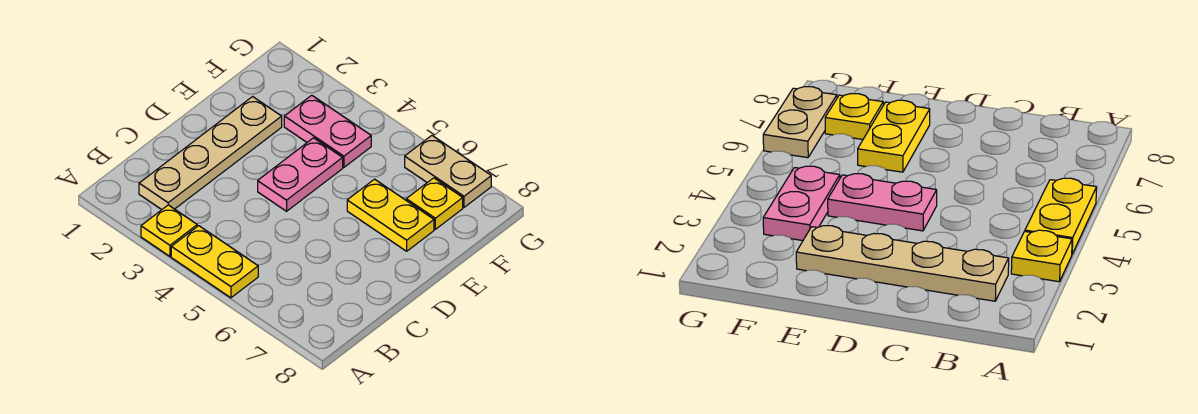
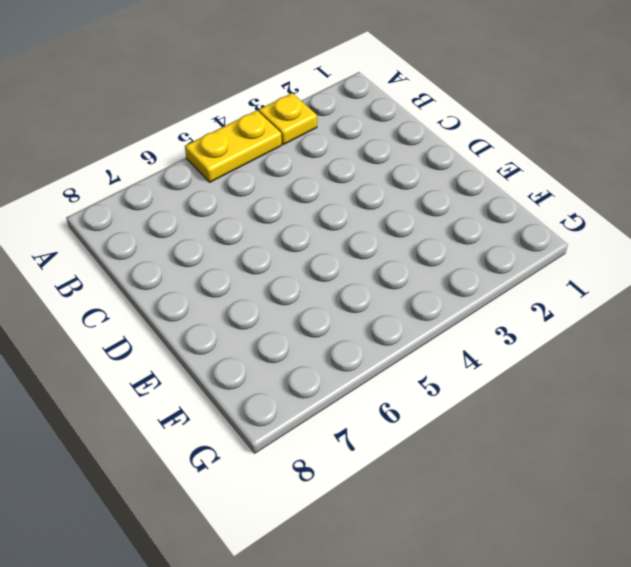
none -> tan plate B2:E2 level 1
none -> pink plate D4:E4 level 1

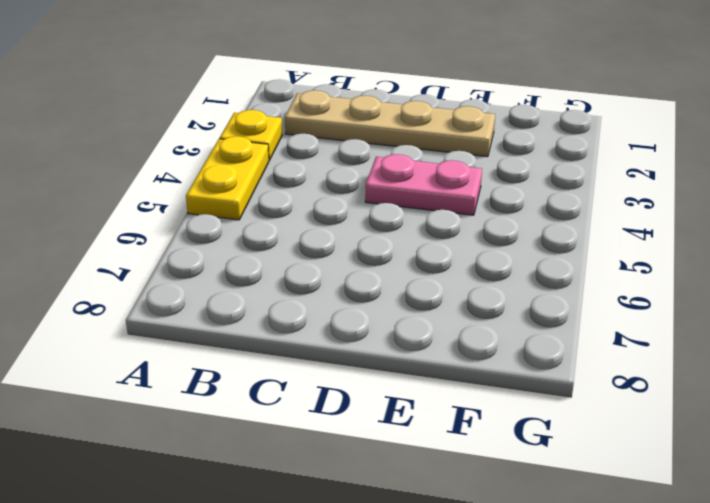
none -> yellow plate E6:E7 level 1
none -> pink plate F3:F4 level 1

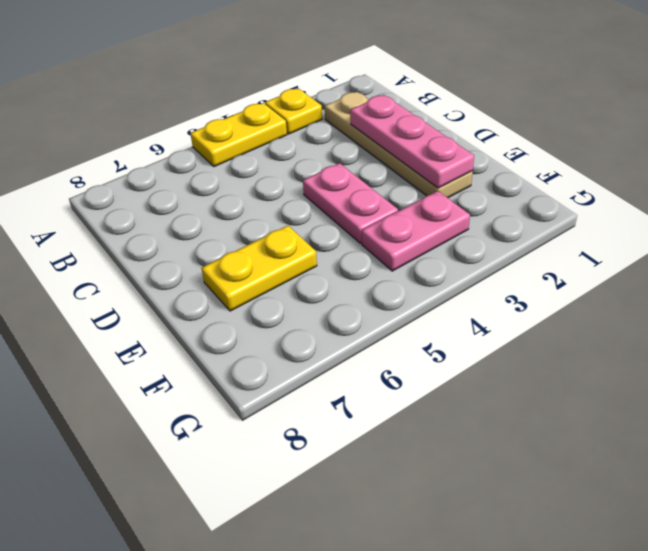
pink plate C2:E2 level 2 -> none
none -> yellow plate F7 level 1
none -> tan plate G6:G7 level 1

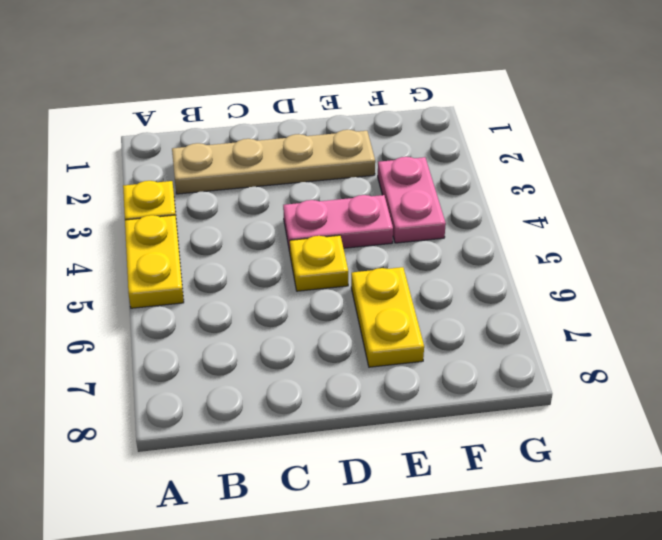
yellow plate D5 level 1 -> yellow plate F7 level 1
none -> tan plate G6:G7 level 1

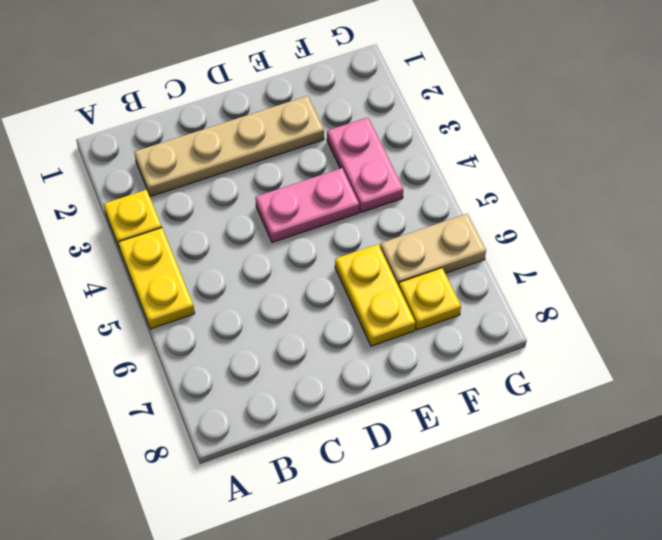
tan plate F6:G6 level 1 -> tan plate G6:G7 level 1

